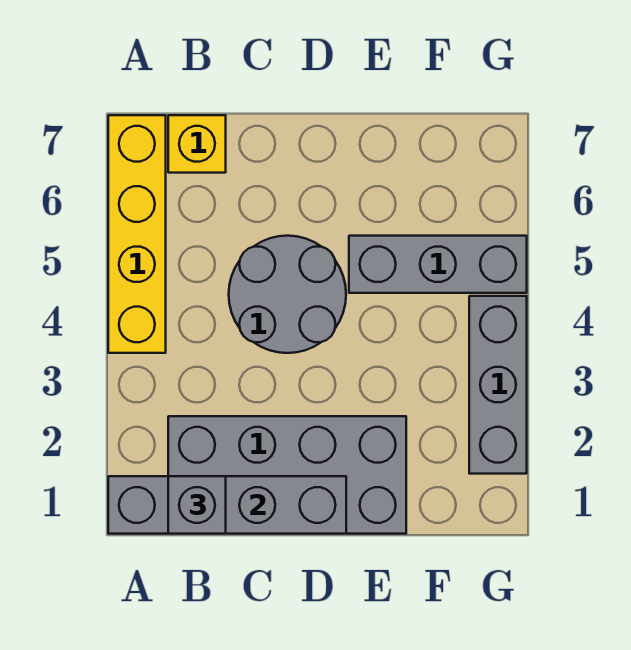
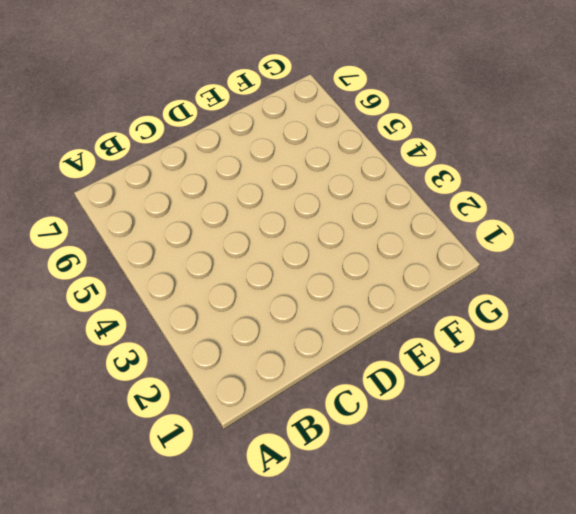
none -> yellow brick A4:A7 level 1
none -> grey brick B1:E2 level 1

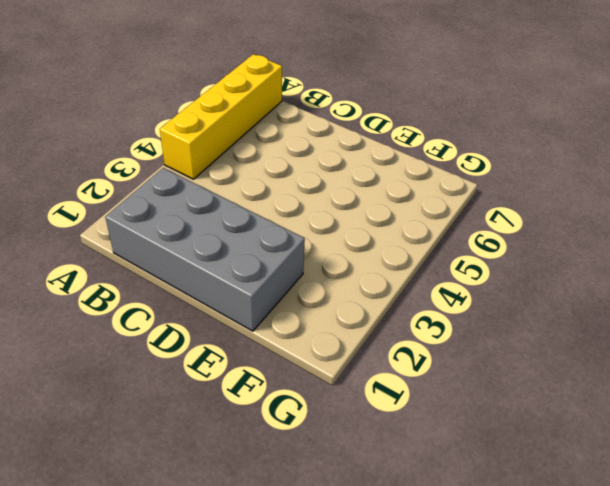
none -> yellow brick B7 level 1
none -> grey round brick C4:D5 level 1

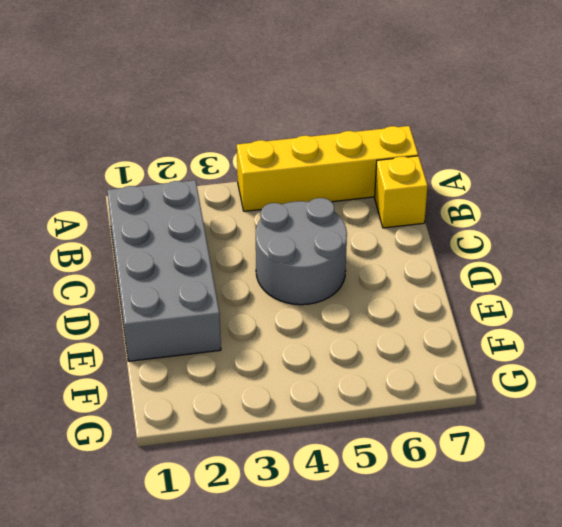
none -> grey brick E5:G5 level 1
none -> grey brick G2:G4 level 1

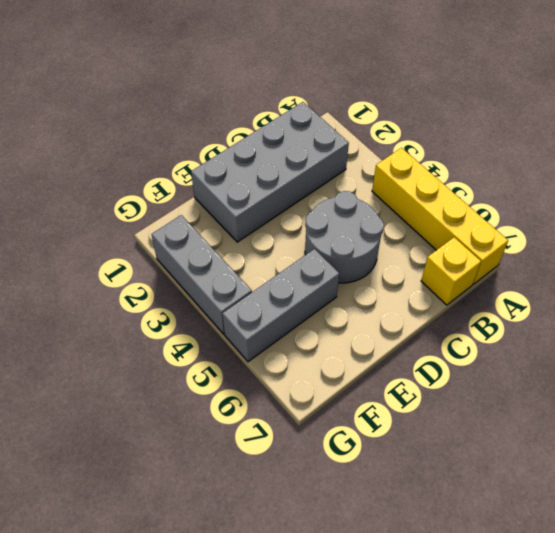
none -> grey brick A1:D1 level 2
none -> grey brick B1 level 3

